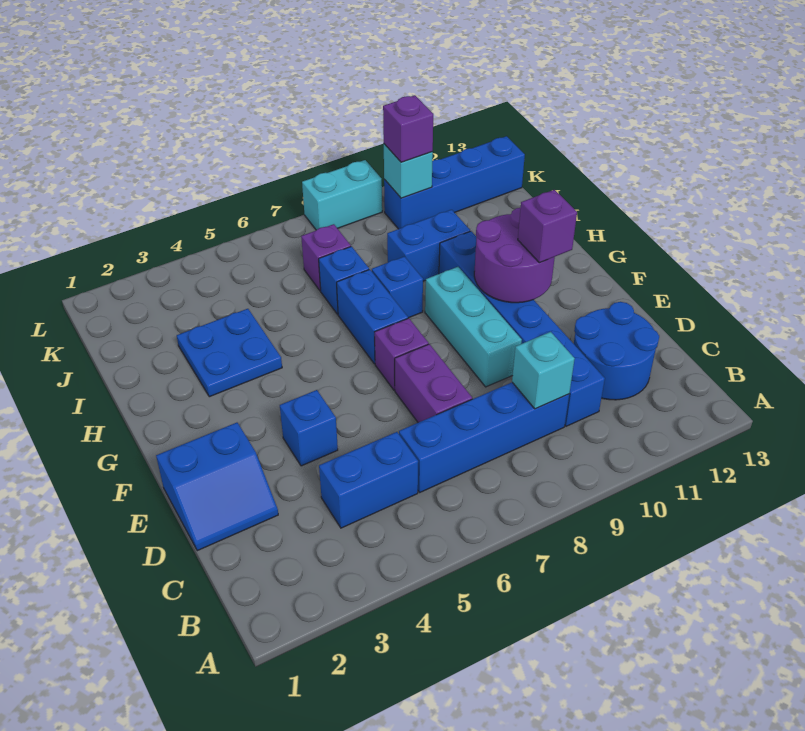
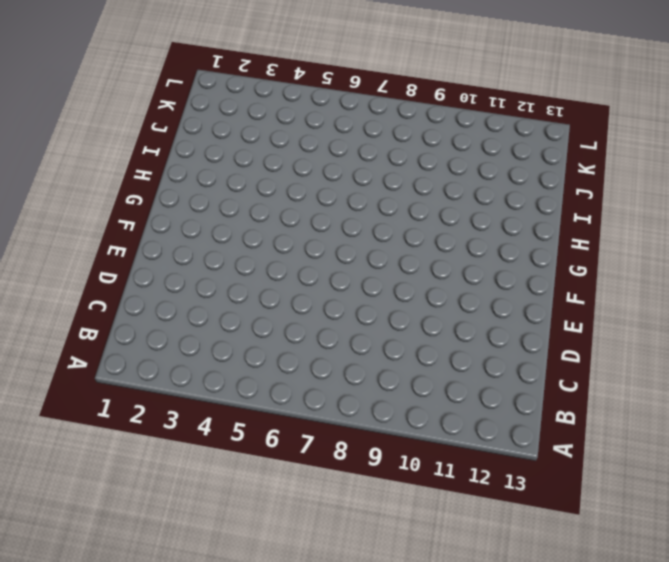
none -> blue brick C4:C5 level 1
none -> blue brick C6:C9 level 1
none -> blue brick C10:H10 level 1

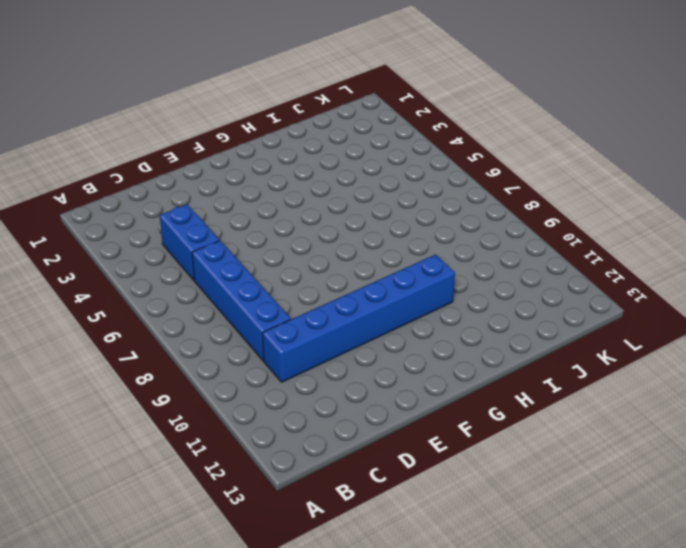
none -> blue round brick C11:D12 level 1
none -> blue slope D1:E2 level 1 top E
none -> purple brick D7:E7 level 1

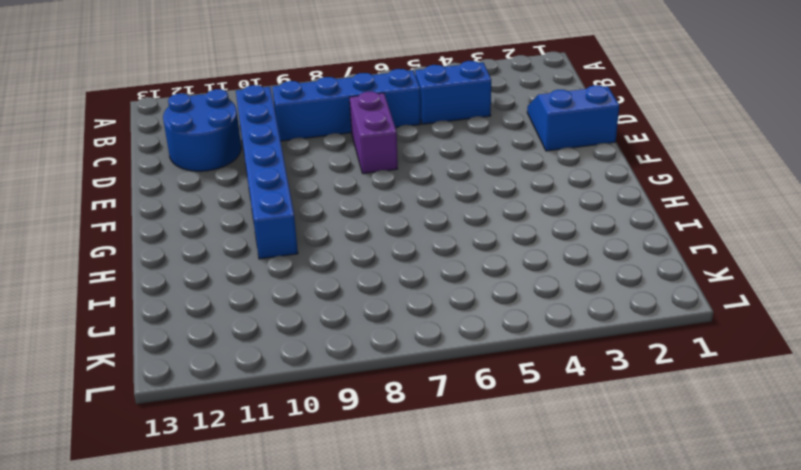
none -> blue brick E4 level 1
none -> cyan brick E9:G9 level 1
none -> purple brick F7 level 1

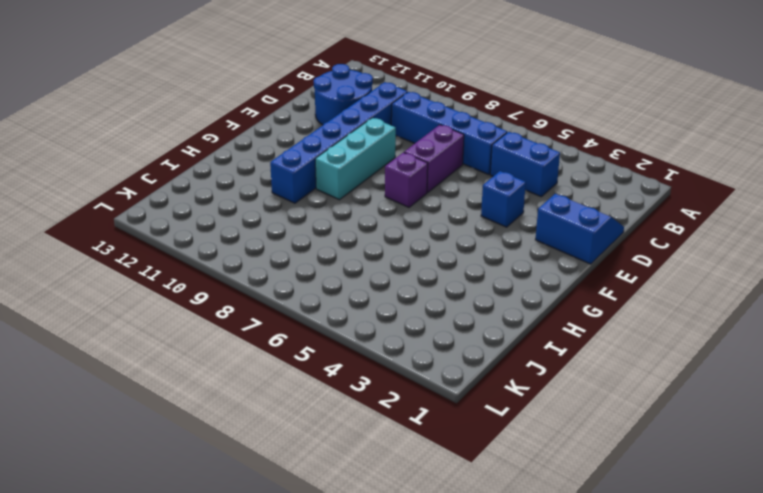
none -> blue brick G7:H7 level 1
none -> blue plate H3:I4 level 1
none -> blue brick H8 level 1

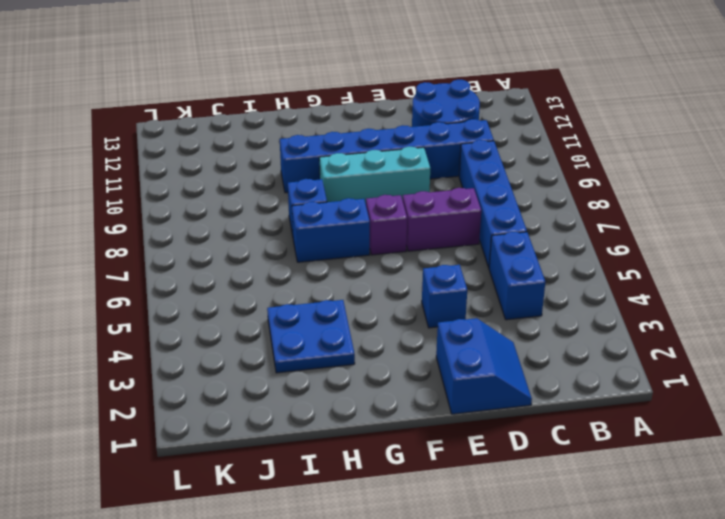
none -> blue brick I7 level 1
none -> blue brick I9:I10 level 1
none -> purple brick J7 level 1

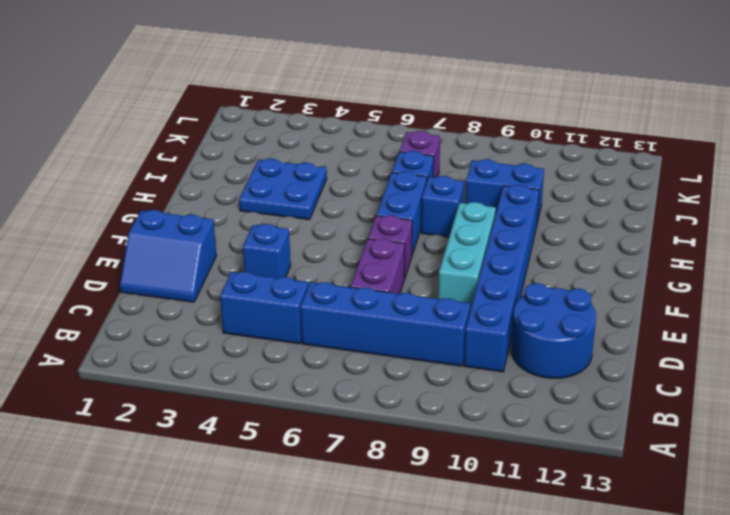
none -> blue brick K10:K13 level 1
none -> cyan brick L8:L9 level 1
none -> cyan brick C9 level 2

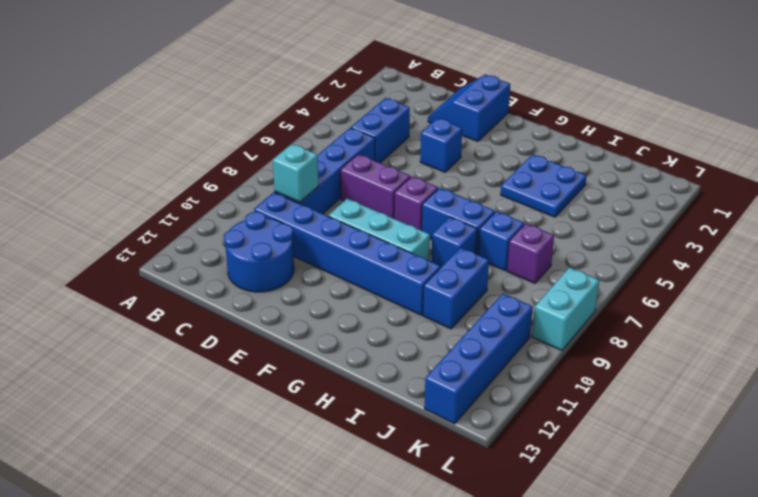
none -> purple round brick F10:G11 level 2
none -> cyan brick K10 level 2
none -> purple brick F11 level 3

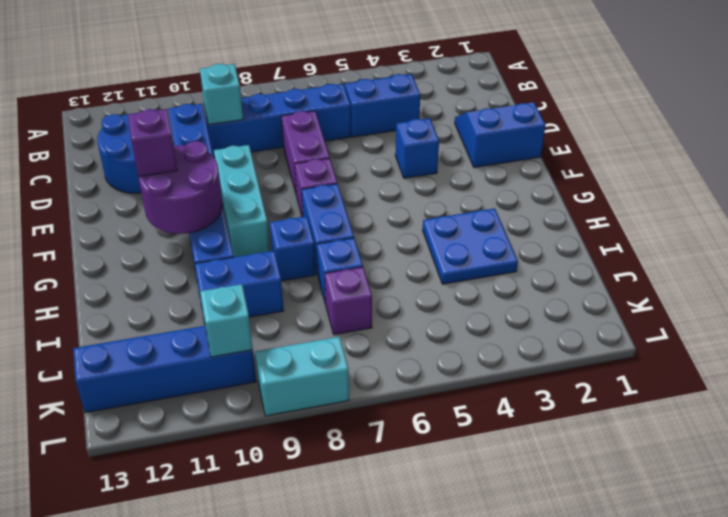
none -> purple brick K10 level 3

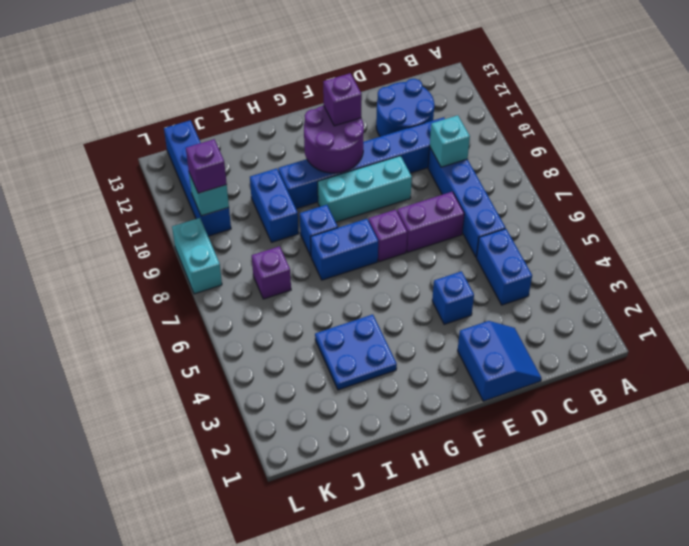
none -> blue brick I7 level 1

